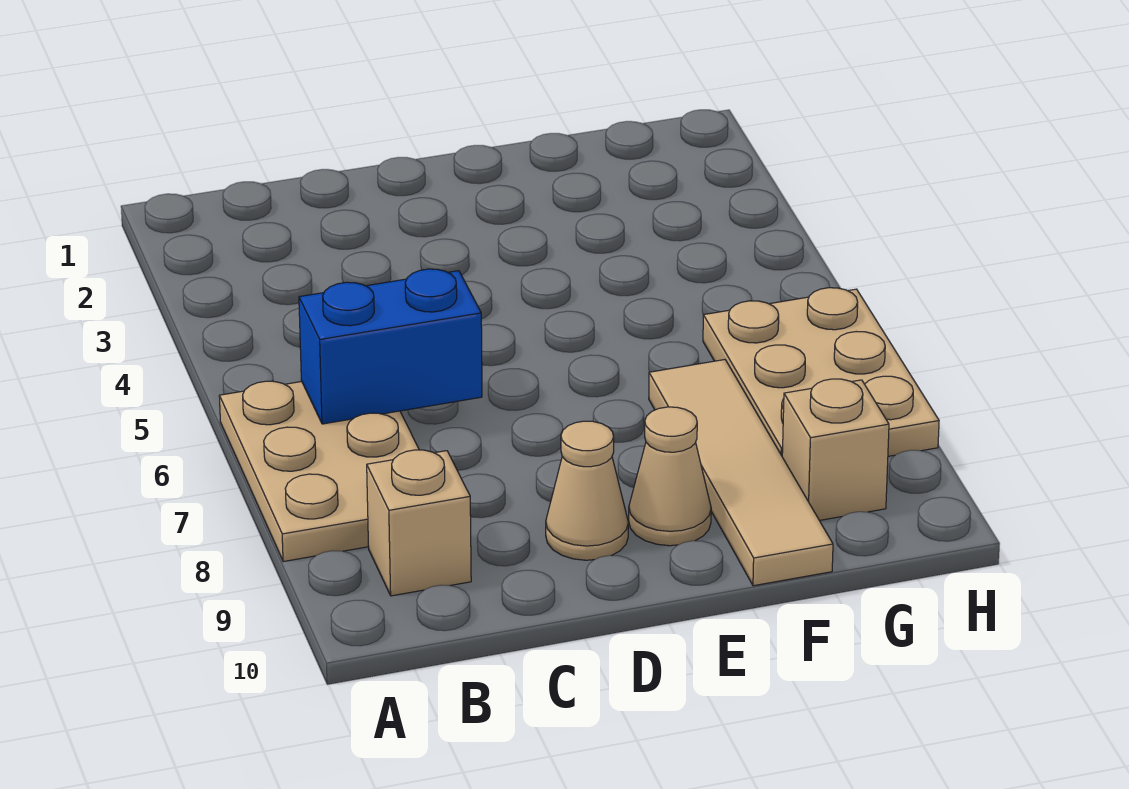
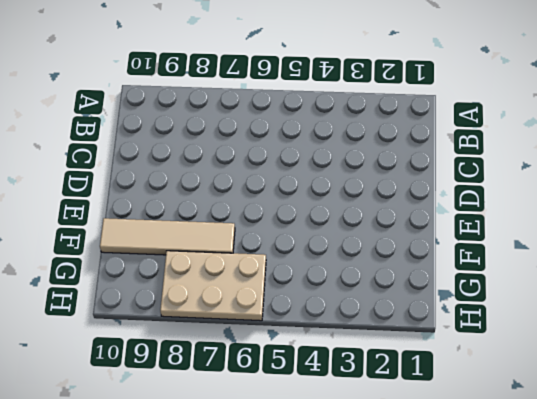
none -> tan plate A6:B8 level 1
none -> tan brick B9 level 1

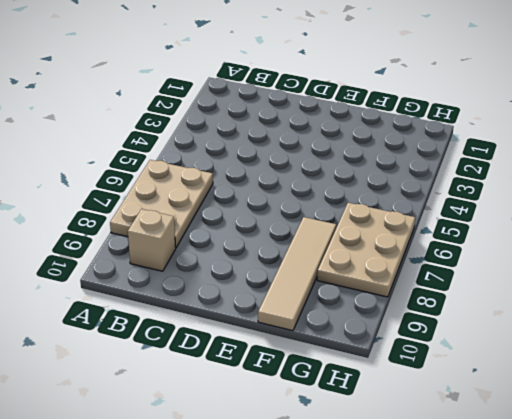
none -> tan cone D9 level 1
none -> tan cone E9 level 1

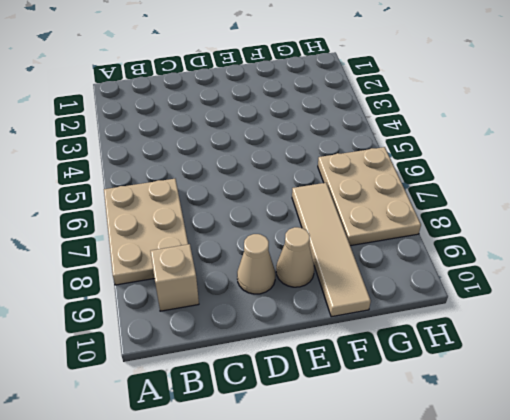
none -> tan brick G9 level 1
none -> blue brick B6:C6 level 2

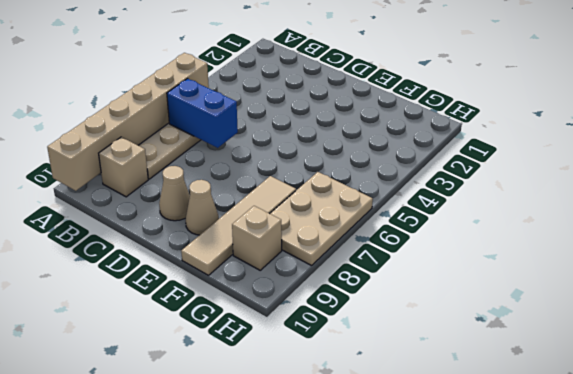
tan brick A5:A10 level 2 -> none

